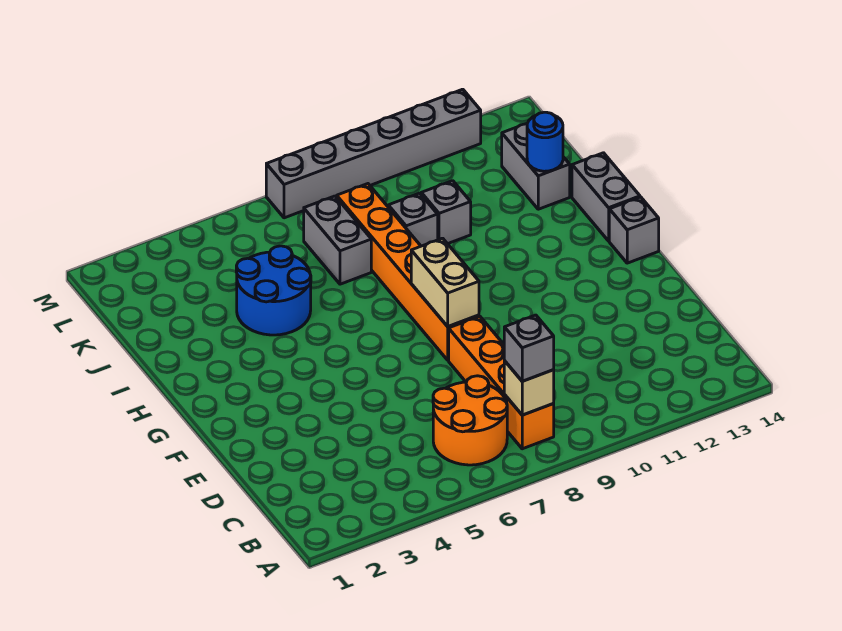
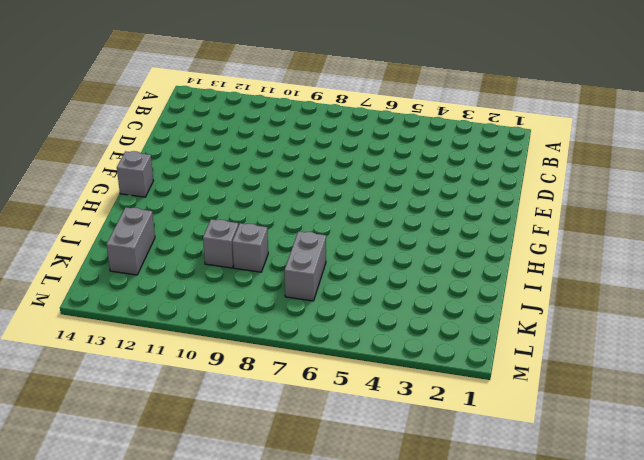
none -> orange round brick B6:C7 level 1
none -> orange brick B8:E8 level 1
none -> orange brick F8:K8 level 1

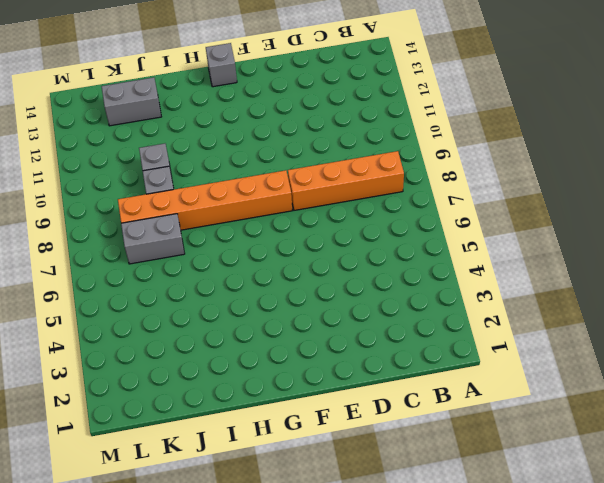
none -> orange round brick B6:C7 level 1
none -> grey brick H14:I14 level 1
none -> blue round brick I4:J5 level 1

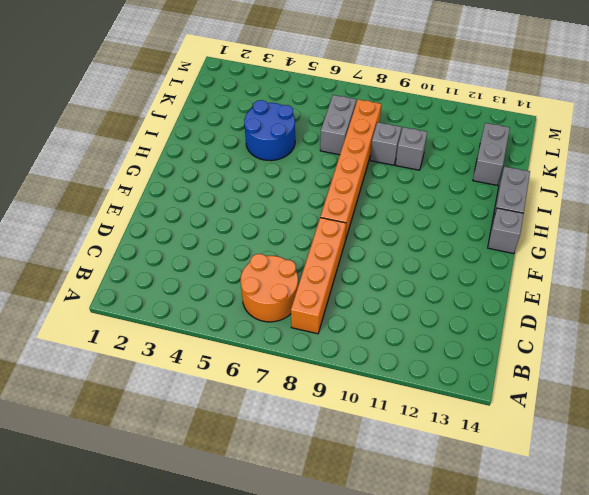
none -> grey brick M7:M12 level 1
none -> tan brick B8 level 2
none -> tan brick F8:G8 level 2

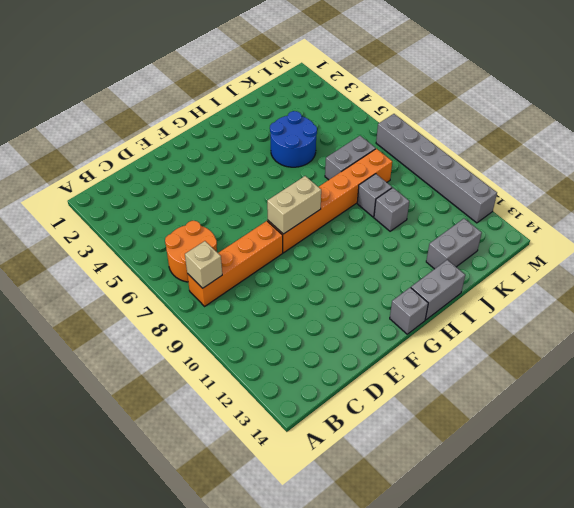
none -> blue round brick J13 level 2
none -> grey brick B8 level 3

